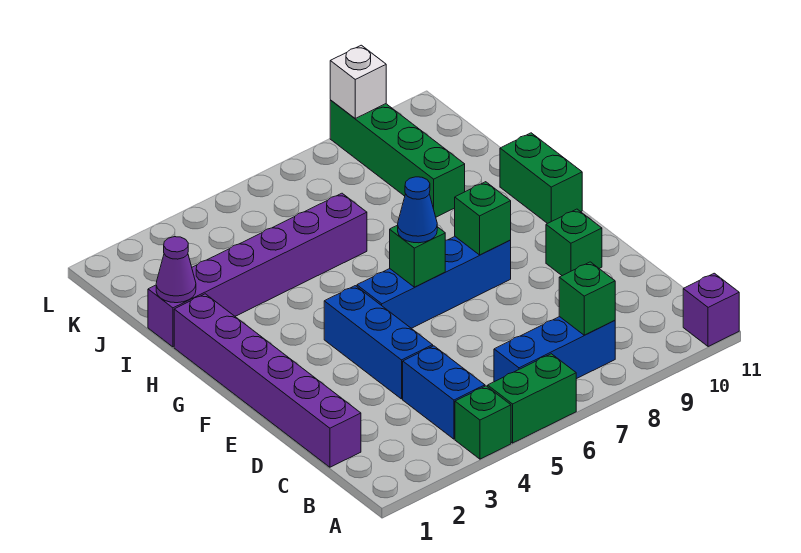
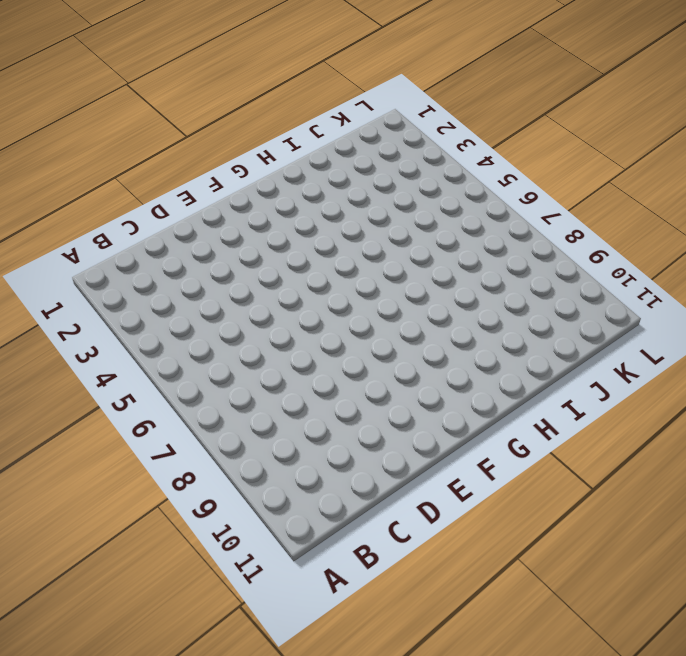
none -> green brick A4 level 1
none -> green brick A5:A6 level 1
none -> purple brick A11 level 1

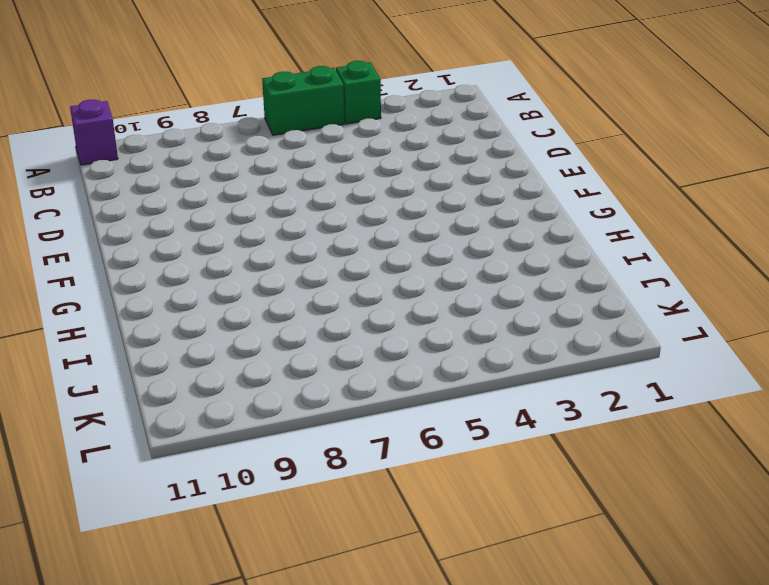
none -> blue brick B4:C4 level 1
none -> blue brick B6:B8 level 1
none -> purple brick C1:H1 level 1

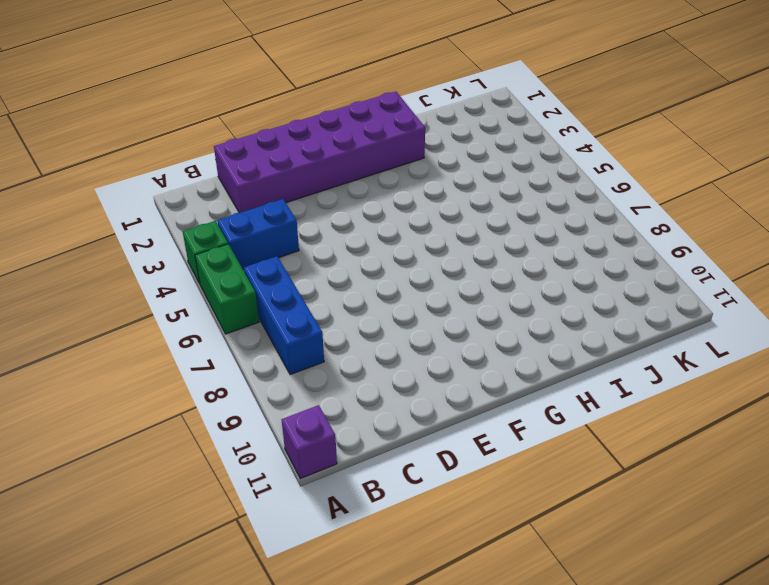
purple brick C1:H2 level 1 -> purple brick C1:H1 level 1
none -> blue brick D4:F4 level 1
none -> green brick E10 level 1
none -> blue brick F5:F8 level 1

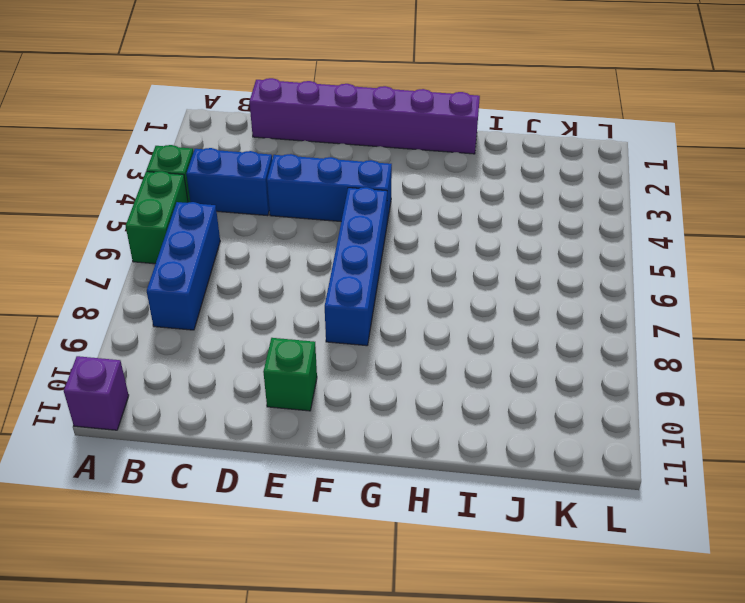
none -> green brick G11:H11 level 1
none -> purple brick I1:I6 level 1
none -> green brick I9:L9 level 1

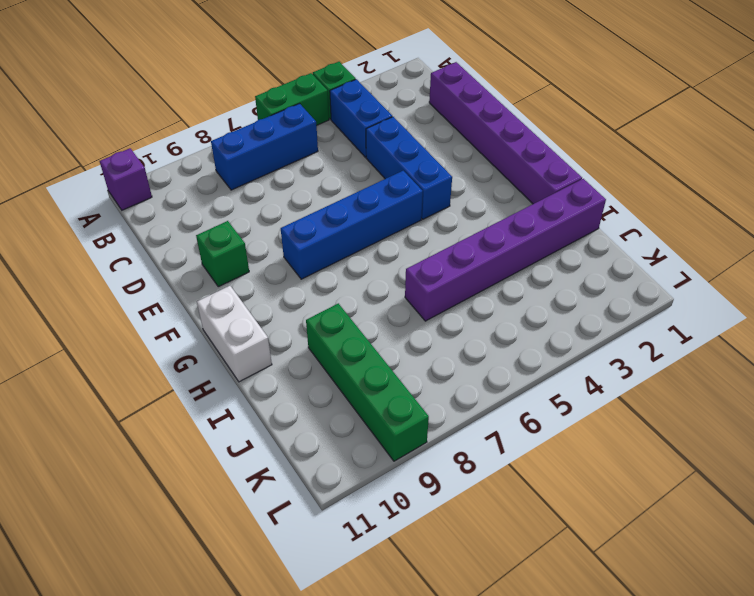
white brick G11:H11 level 1 -> green brick G11:H11 level 1
none -> green brick B8 level 2
none -> green brick F6 level 2
none -> green brick F8 level 2

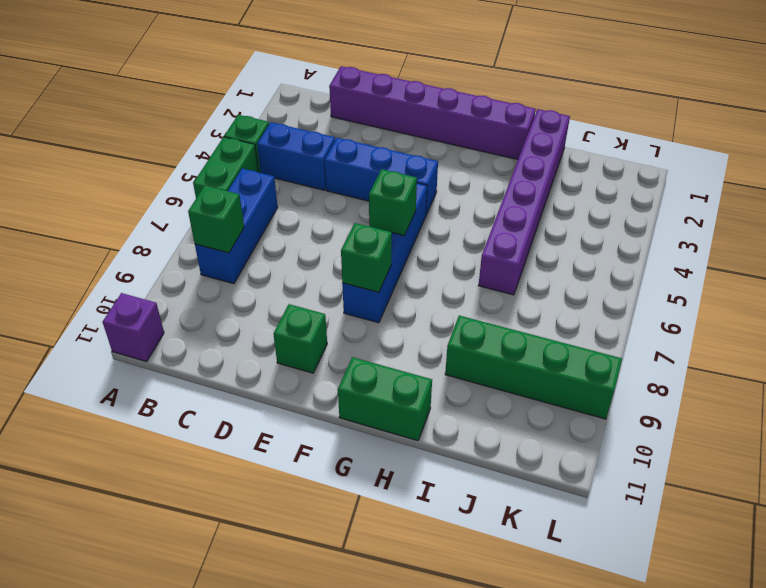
none -> purple cone I1 level 2
none -> white brick L9 level 2
none -> blue cone F6 level 3

